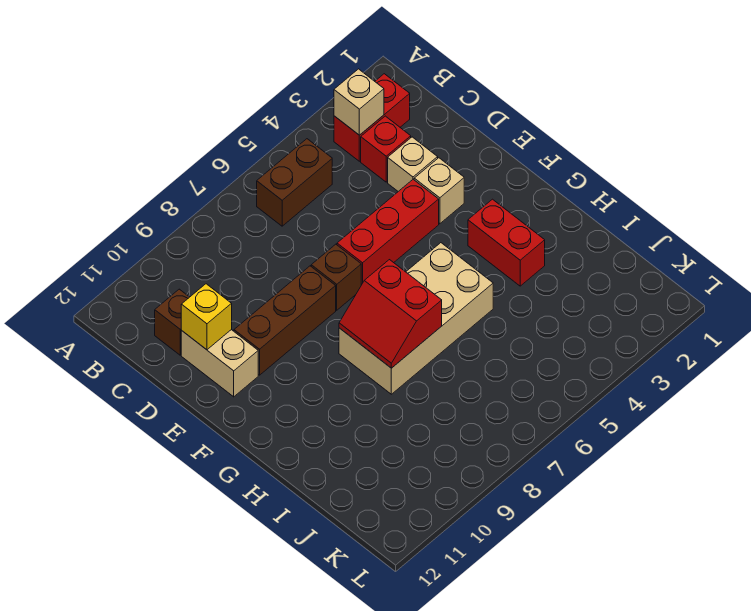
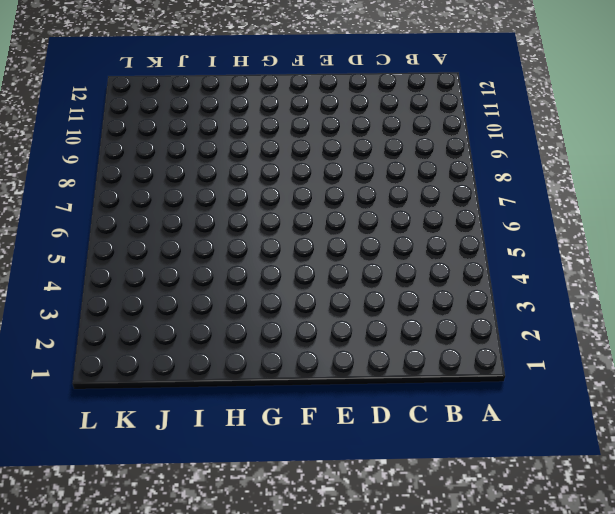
none -> red brick B2:B3 level 1
none -> brown brick B5:B6 level 1
none -> red brick C3 level 1

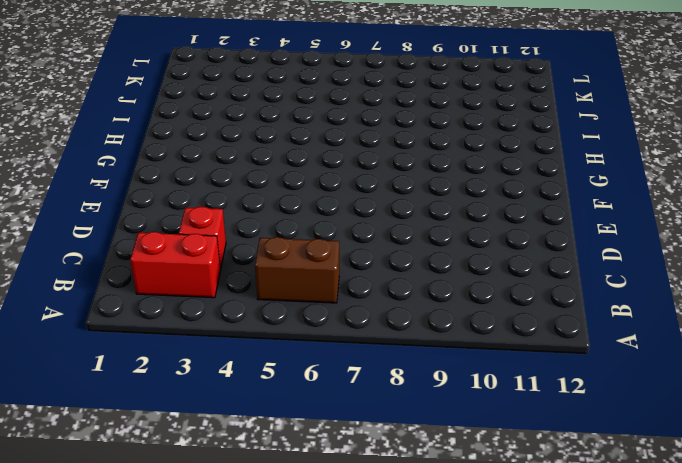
none -> brown brick C11 level 1
none -> tan brick D3 level 1
none -> tan brick D11:E11 level 1

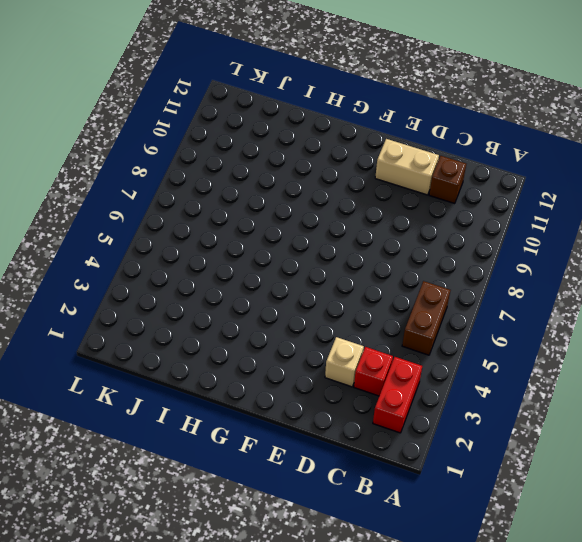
none -> tan brick E3 level 1
none -> red brick E4:E6 level 1
none -> brown brick E7 level 1

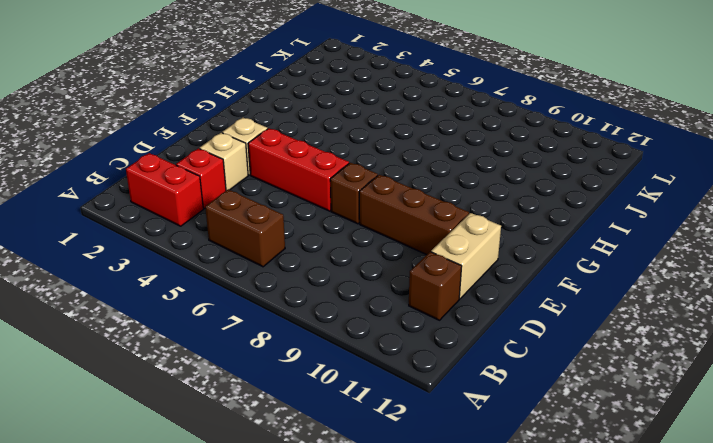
none -> red brick G3:H3 level 1
none -> tan brick G5:H8 level 1
none -> tan brick B3 level 2

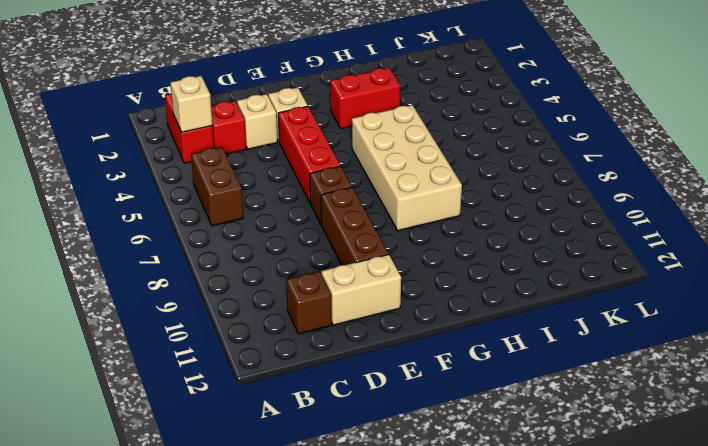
none -> yellow brick D11 level 2
none -> red slope G7:H8 level 2 top 7

